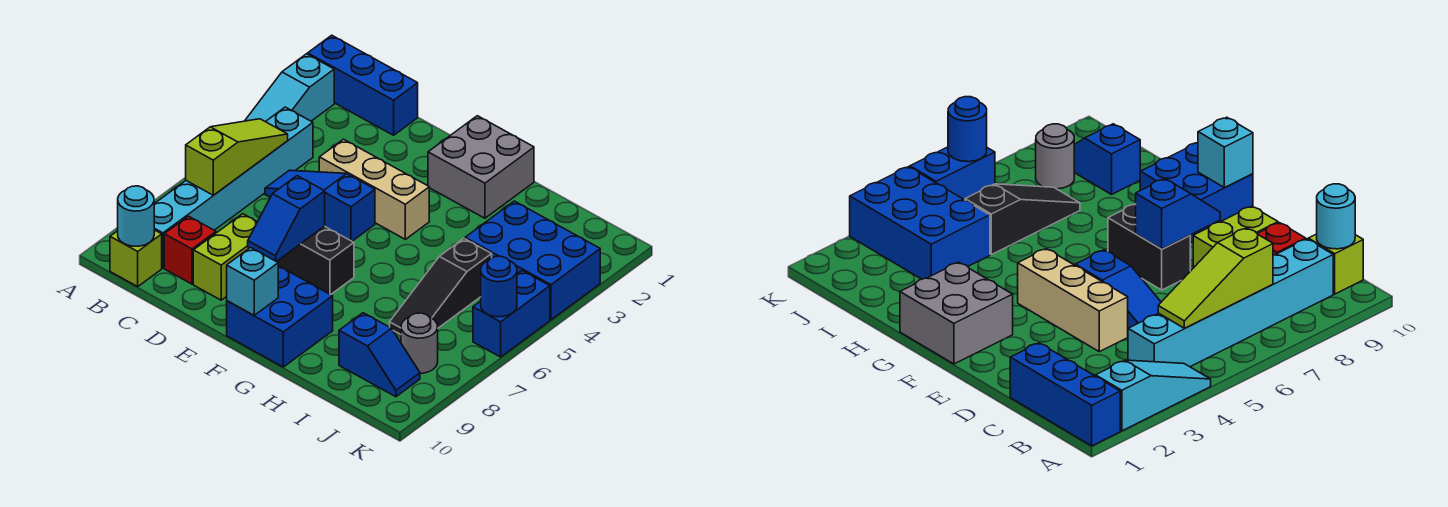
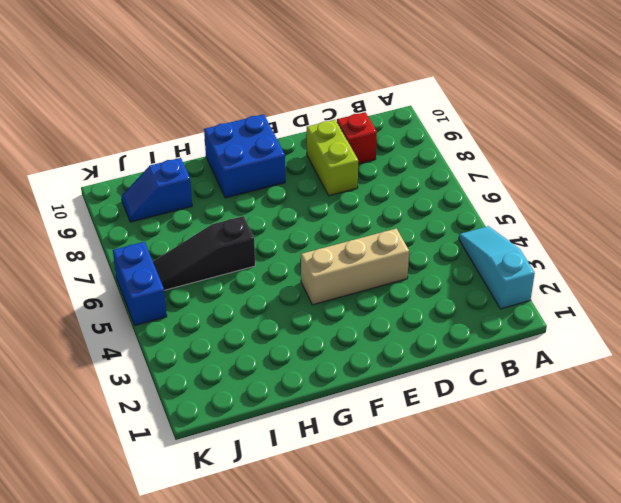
black slope H6:J6 level 1 top H -> black slope I5:I7 level 1 top 5
none -> blue brick A1:C1 level 1
none -> cyan brick B4:B9 level 1
none -> lime brick B10 level 1

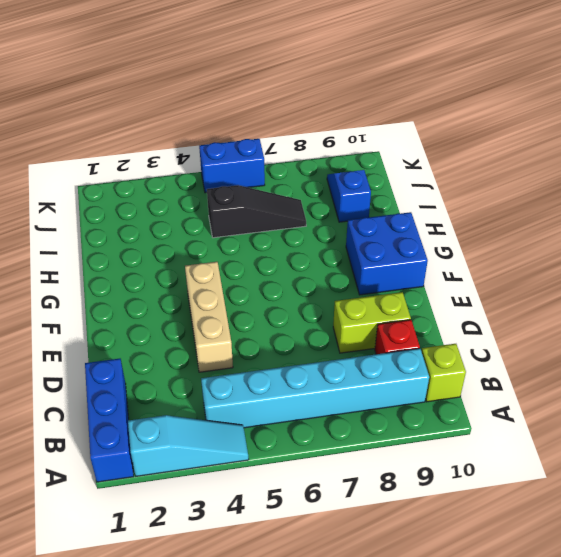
none -> blue slope C5:E5 level 1 top E
none -> black brick E7:F7 level 1
none -> grey brick F1:G2 level 1

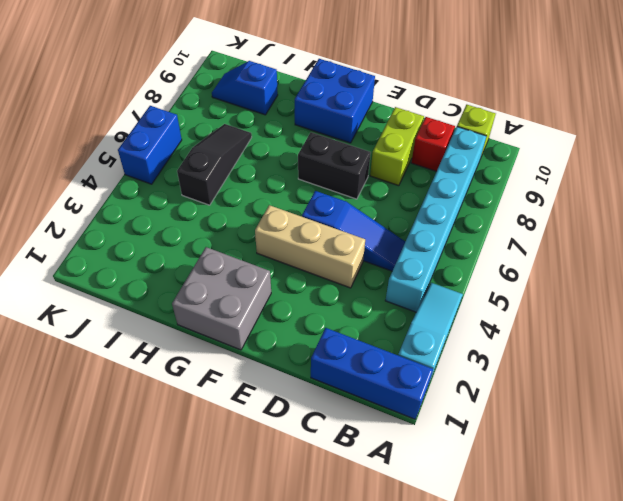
none -> blue brick I3:K4 level 1
none -> grey round brick J8 level 1
none -> lime slope B5:B7 level 2 top 7

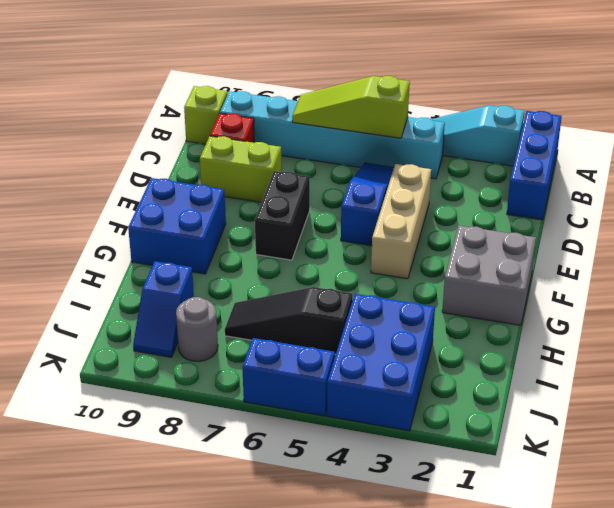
lime slope B5:B7 level 2 top 5 -> lime slope B5:B7 level 2 top 7
none -> cyan round brick B10 level 2
none -> blue slope E7:E8 level 2 top 7
none -> cyan brick F10 level 2

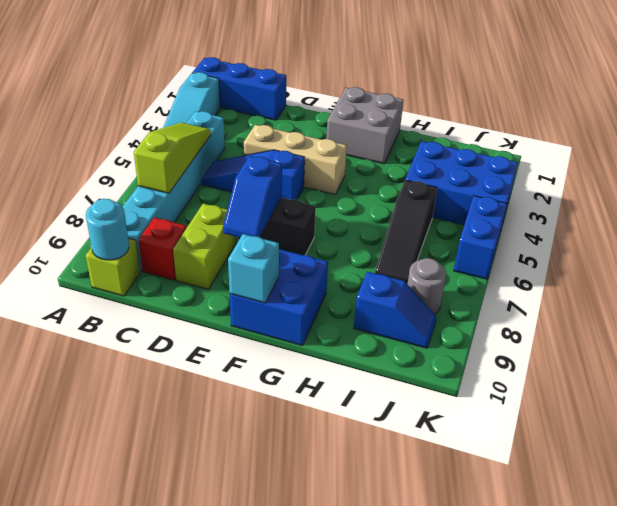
none -> blue round brick K6 level 2

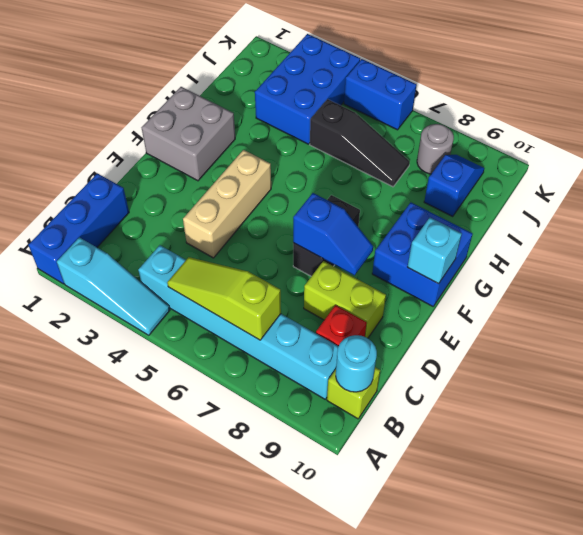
none -> blue slope C5:E5 level 1 top E
none -> blue round brick K6 level 2

